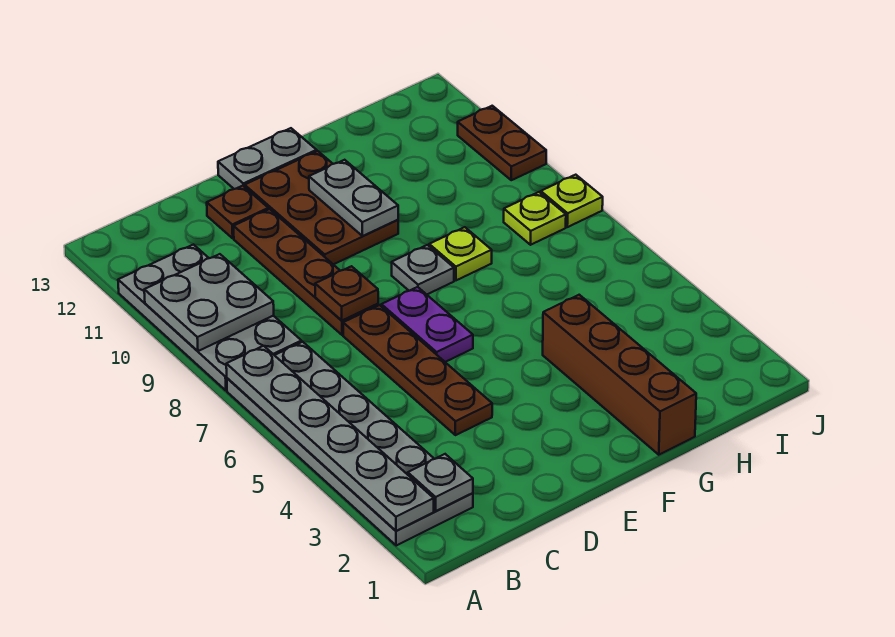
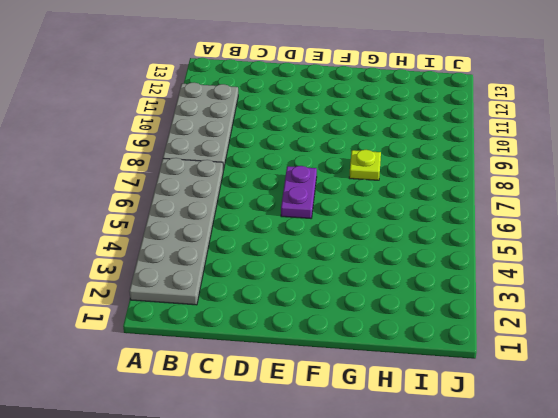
none -> brown plate D4:D7 level 1
none -> brown plate D8:D11 level 1
none -> brown plate D12 level 1

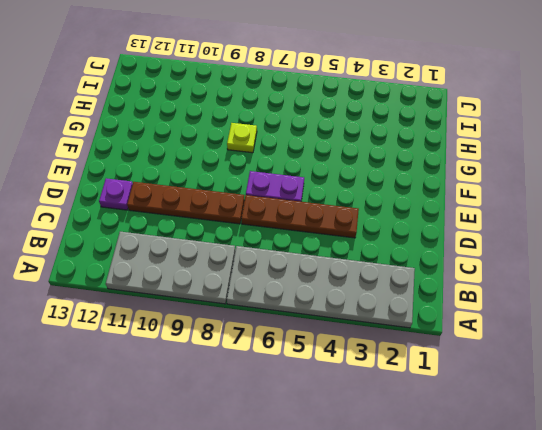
purple plate D12 level 1 -> brown plate D12 level 1
none -> brown plate E10:F12 level 1
none -> grey plate E13:F13 level 1
none -> grey plate F8 level 1

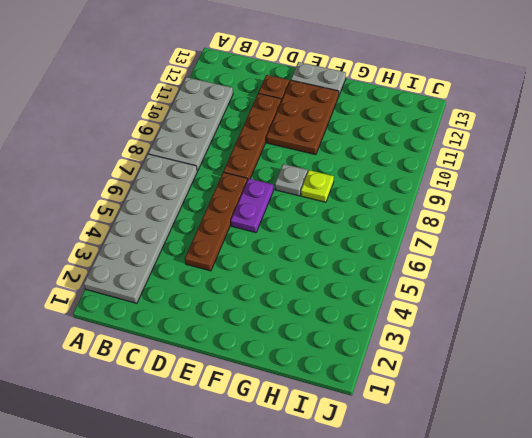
none -> brown brick G1:G4 level 1
none -> lime plate I8 level 1
none -> lime plate J8 level 1

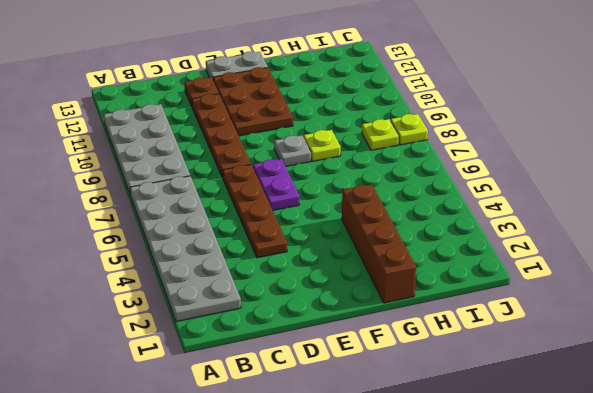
none -> brown plate J10:J11 level 1
none -> grey plate A2:A7 level 2
none -> grey plate A9:B10 level 2

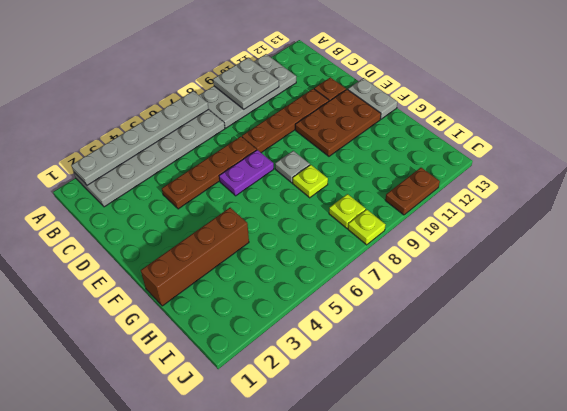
none -> grey plate B2 level 2
none -> brown plate D8 level 2
none -> grey plate F10:F11 level 2

